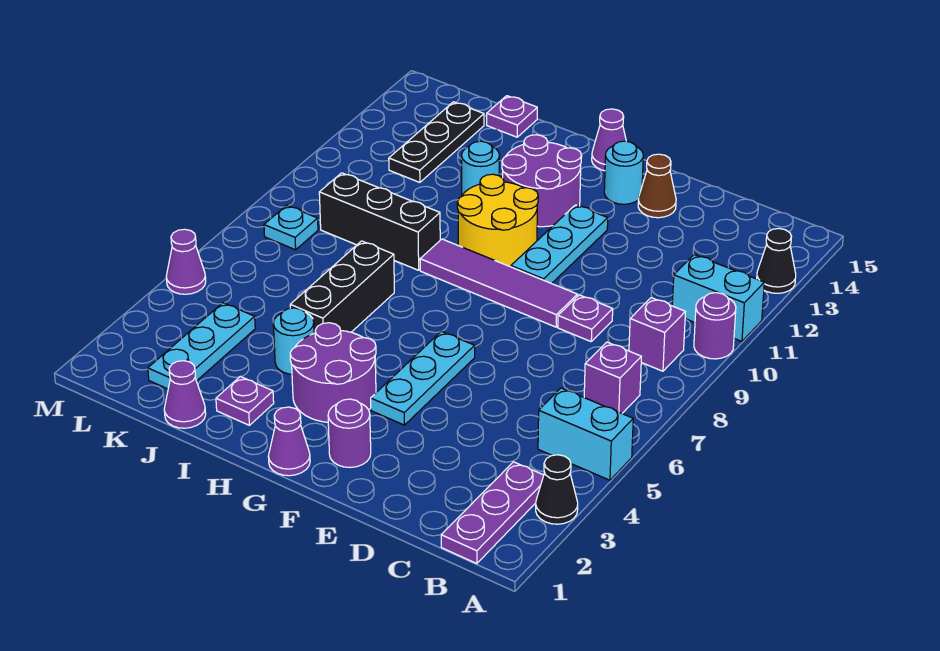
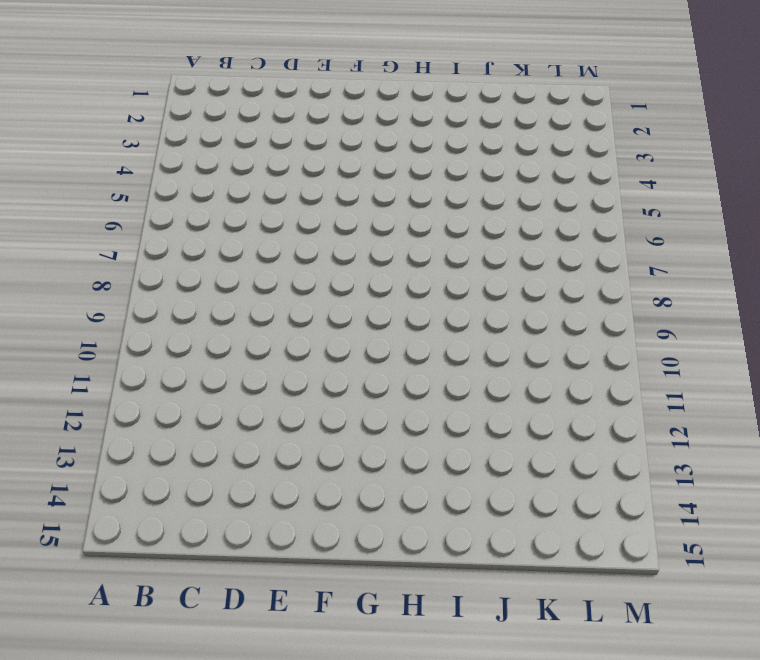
none -> black cone A3 level 1
none -> cyan brick A5:B5 level 1
none -> purple round brick A10 level 1
none -> cyan brick A11:B11 level 1

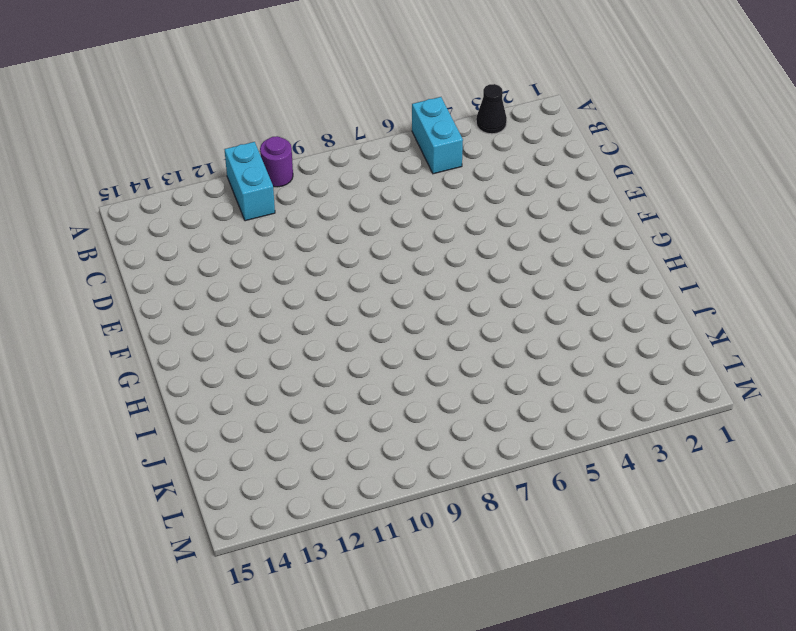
none -> black cone A13 level 1
none -> purple plate B1:B3 level 1
none -> purple brick B7 level 1
none -> purple brick B9 level 1

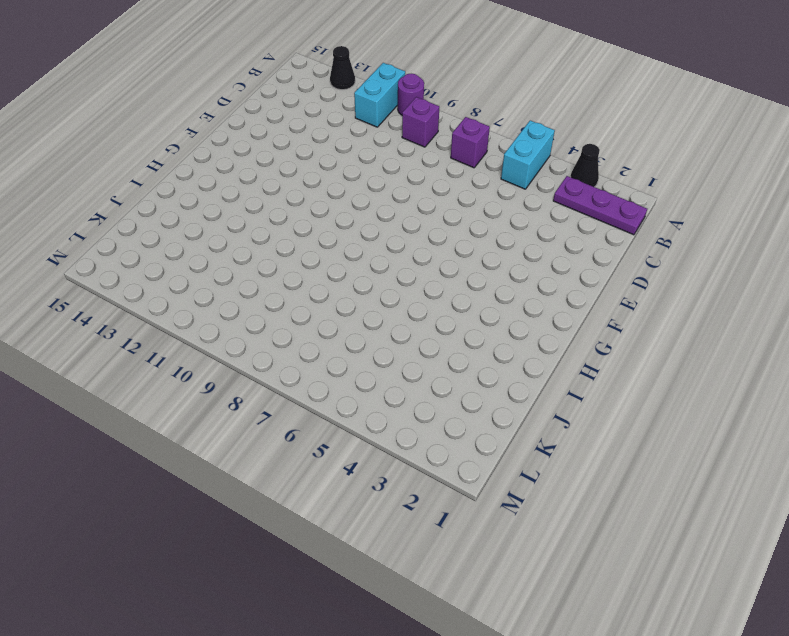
none -> purple plate D9 level 1
none -> purple tile E9:H9 level 1
none -> brown cone E14 level 1
none -> purple round brick F2 level 1

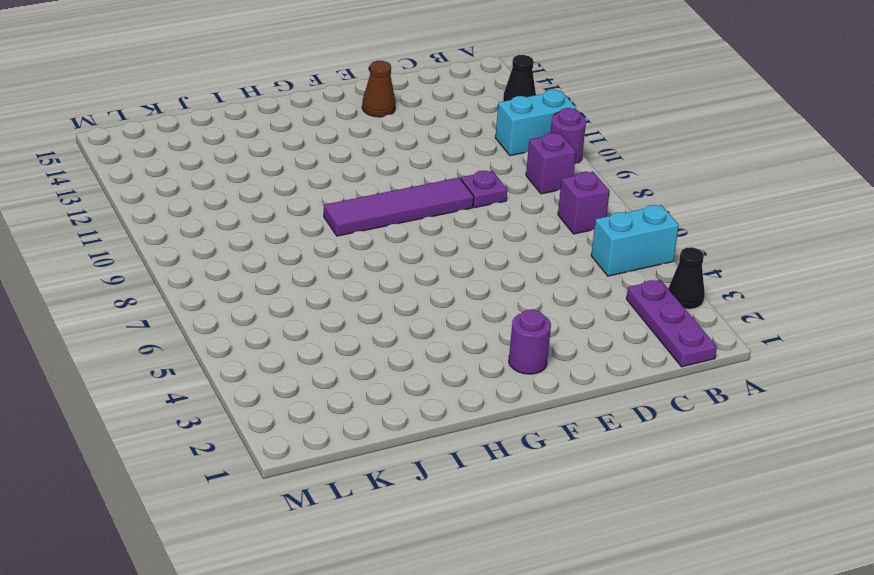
none -> cyan plate F4:F6 level 1
none -> cyan plate F10:F12 level 1
none -> cyan round brick F14 level 1
none -> purple cone G1 level 1

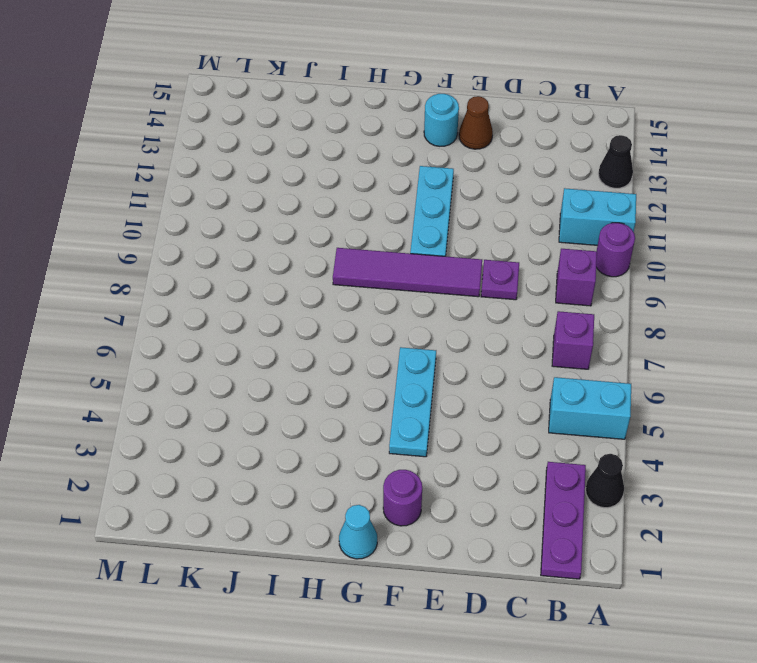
cyan cone G1 level 1 -> purple cone G1 level 1
none -> purple round brick G3:H4 level 1
none -> yellow round brick G10:H11 level 1
none -> purple round brick G12:H13 level 1
none -> purple cone G15 level 1

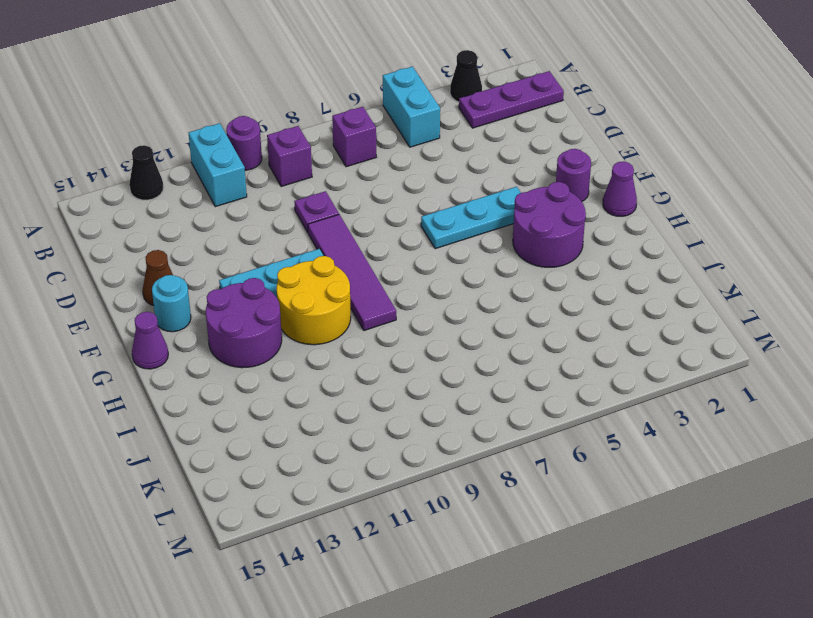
none -> purple plate I2 level 1
none -> cyan round brick I4 level 1
none -> black brick I5:I7 level 1
none -> black brick I9:K9 level 1

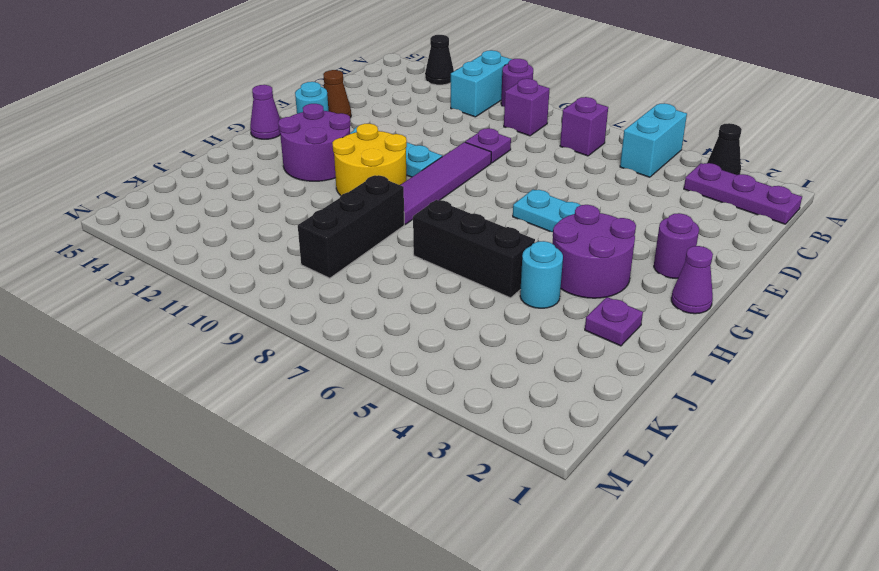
none -> cyan round brick I12 level 1
none -> purple cone J1 level 1
none -> purple plate J15 level 1
none -> cyan plate K2:K4 level 1

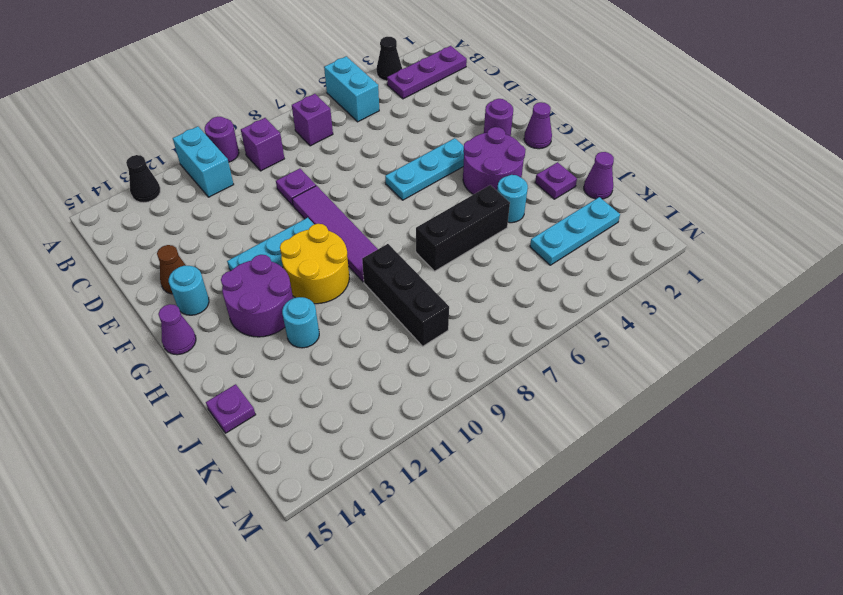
none -> black plate K12:K14 level 1
none -> cyan plate L8 level 1
none -> purple cone M5 level 1

